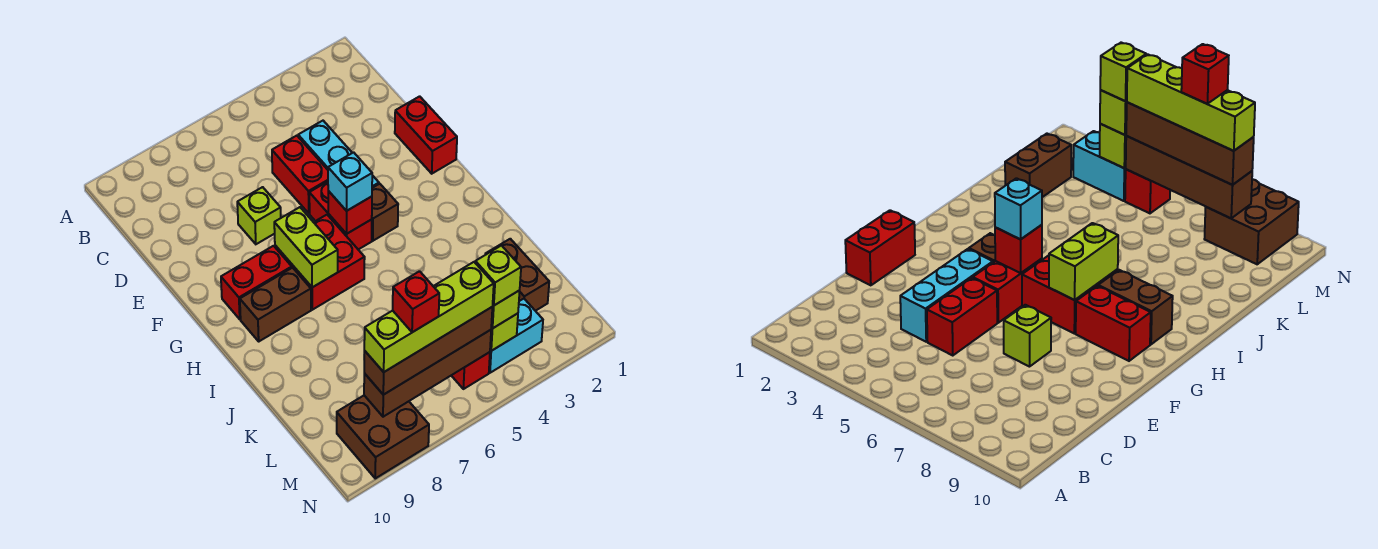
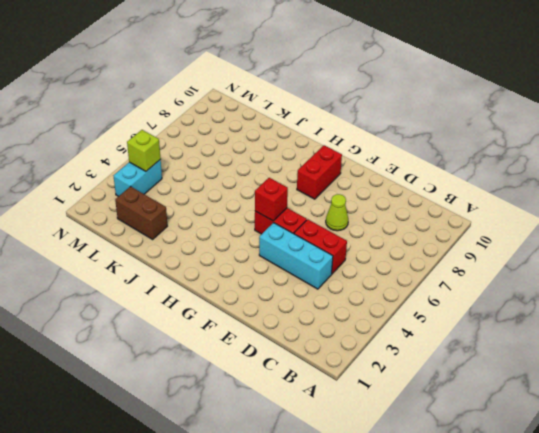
lime cone E7 level 1 -> lime brick E7 level 1
none -> red brick E1:F1 level 1
none -> brown brick G4 level 1
none -> red brick G6:H7 level 1

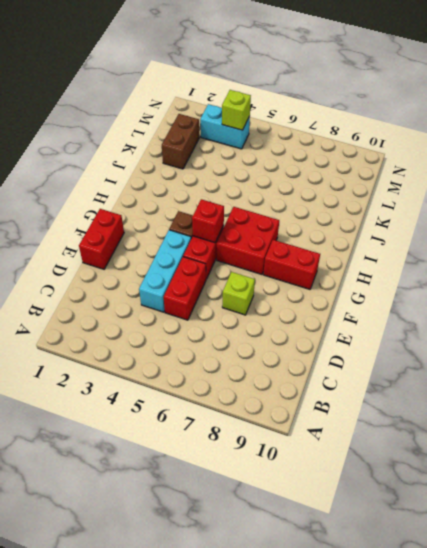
none -> brown brick H8:H9 level 1
none -> red brick M5 level 1
none -> brown brick M8:N9 level 1

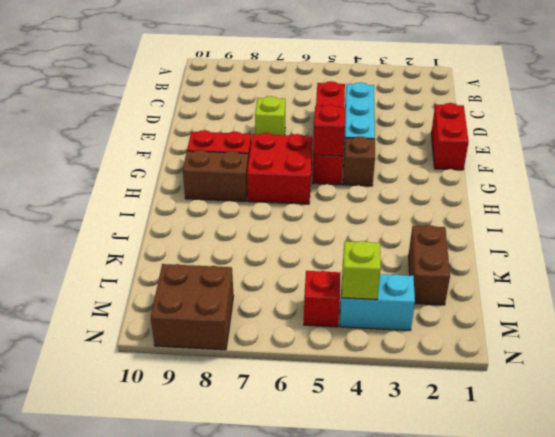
none -> lime brick G7:H7 level 2
none -> brown brick M5:M8 level 2
none -> cyan brick G5 level 3

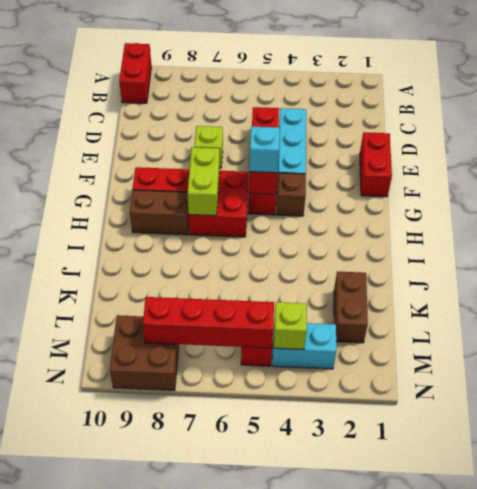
red brick A10:B10 level 1 -> none
red brick M5:M8 level 2 -> brown brick M5:M8 level 2
none -> lime brick M4 level 3
none -> brown brick M5:M8 level 3
none -> lime brick M4 level 4

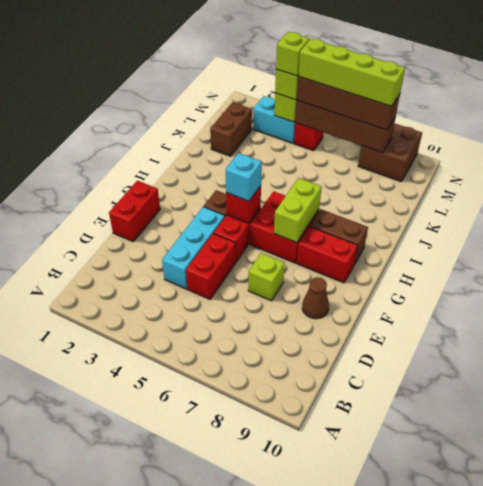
brown cone E9 level 1 -> none
none -> red brick M7 level 5

